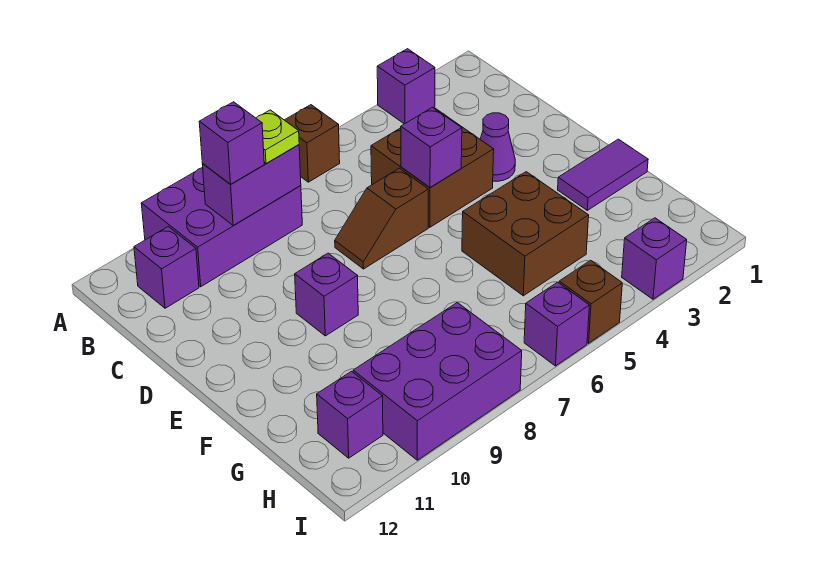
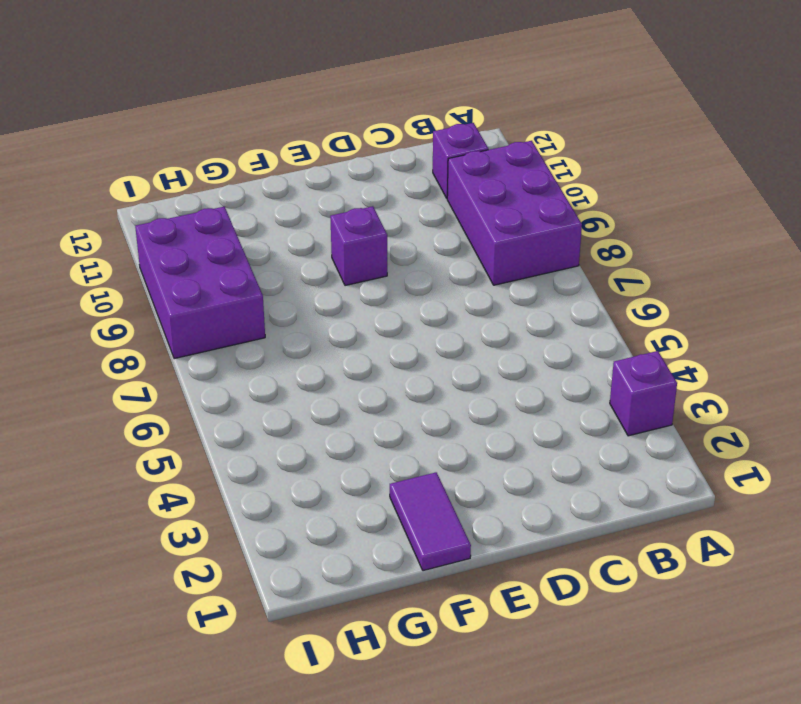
none -> brown brick A6 level 1
none -> brown brick C4:D5 level 1
none -> purple cone D3 level 1

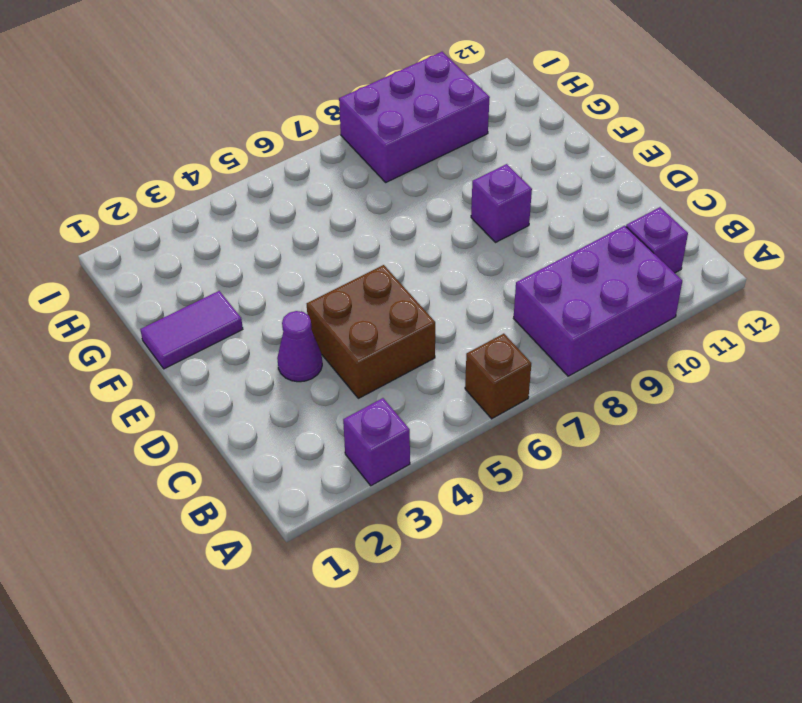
none -> brown slope D6:D7 level 1 top 6
none -> brown brick F4:G5 level 1
none -> purple brick H11 level 1

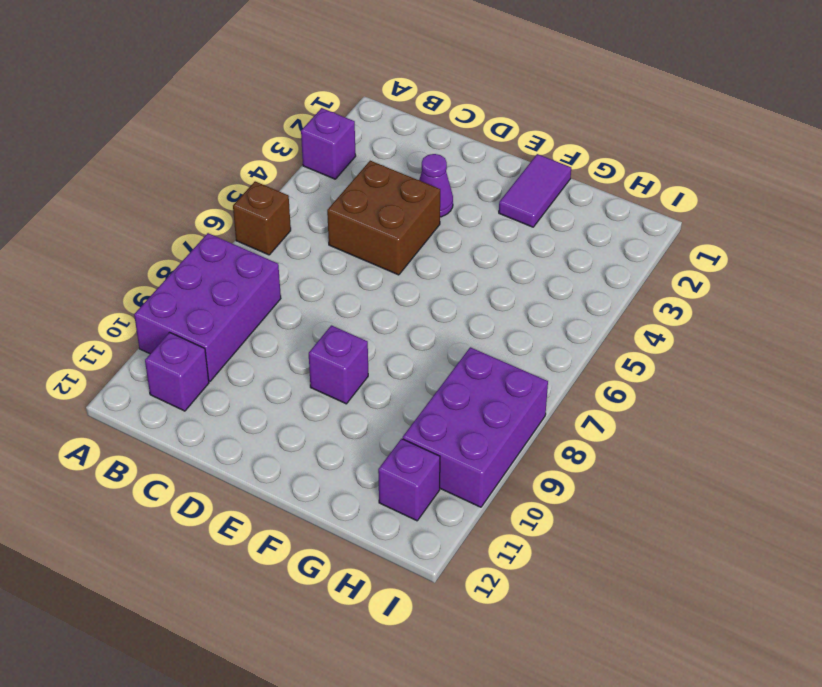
none -> brown slope D6:D7 level 1 top 6
none -> brown brick F4:G5 level 1
none -> purple brick I3 level 1

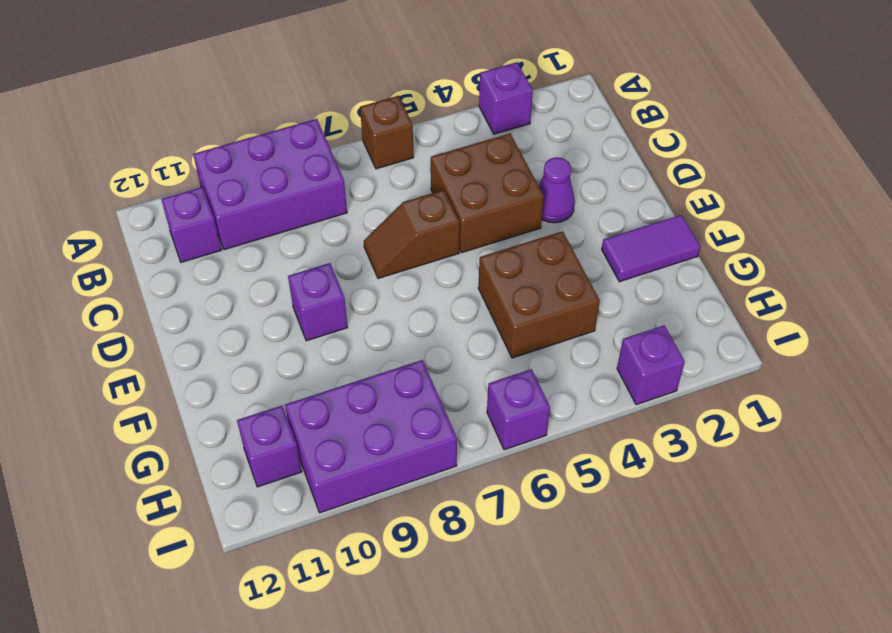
none -> brown brick I5 level 1
none -> purple brick B8:B9 level 2
none -> purple brick D5 level 2

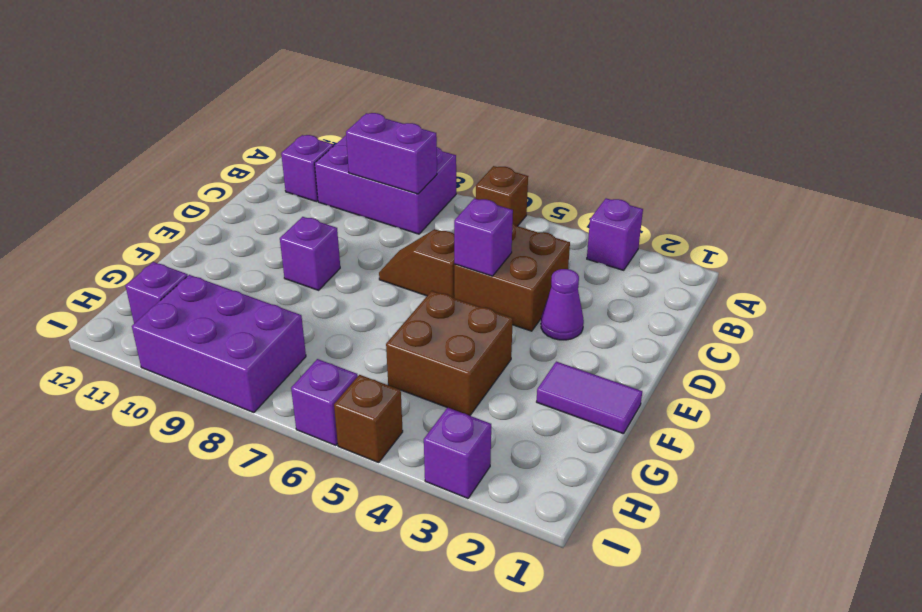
none -> lime plate B8 level 3
none -> purple brick B9 level 3

